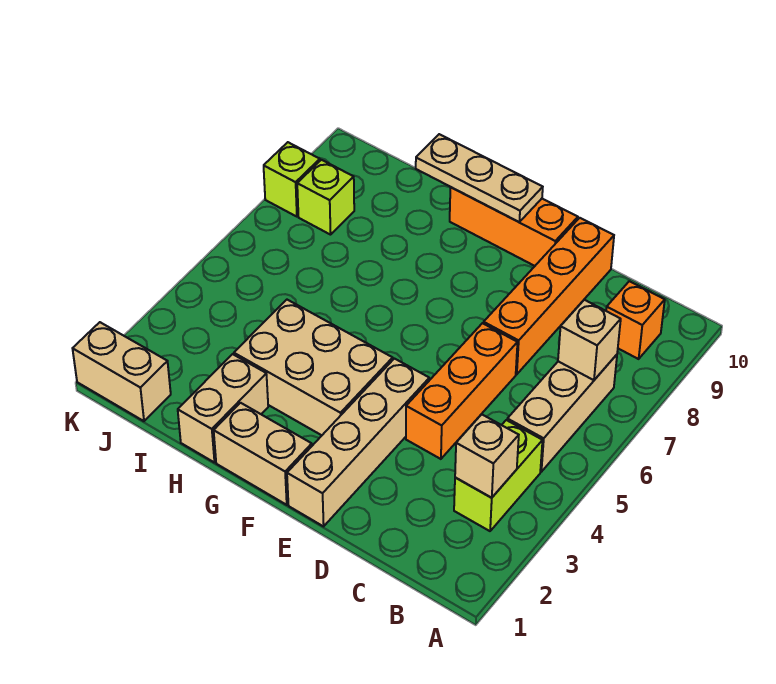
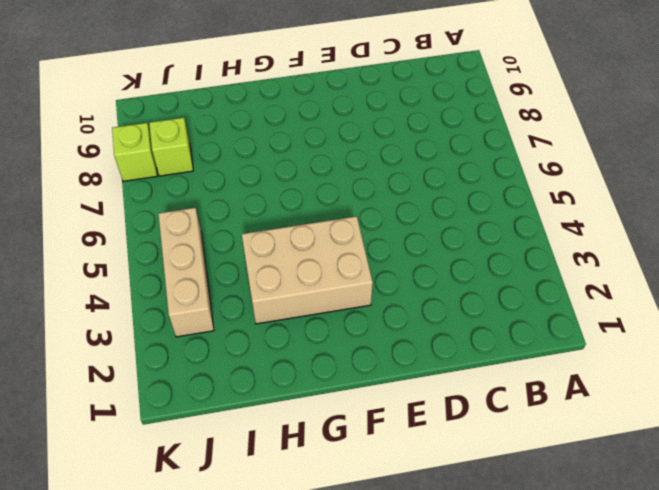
tan brick J3:J5 level 1 -> tan brick B5:B7 level 1
none -> lime brick B3:B4 level 1
none -> orange brick B9 level 1
none -> orange brick D4:D6 level 1

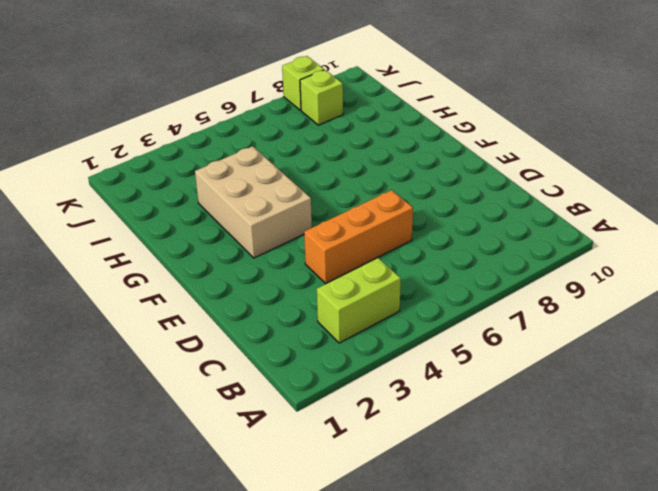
none -> tan brick B5:B7 level 1
none -> orange brick B9 level 1
none -> orange brick D7:D10 level 1

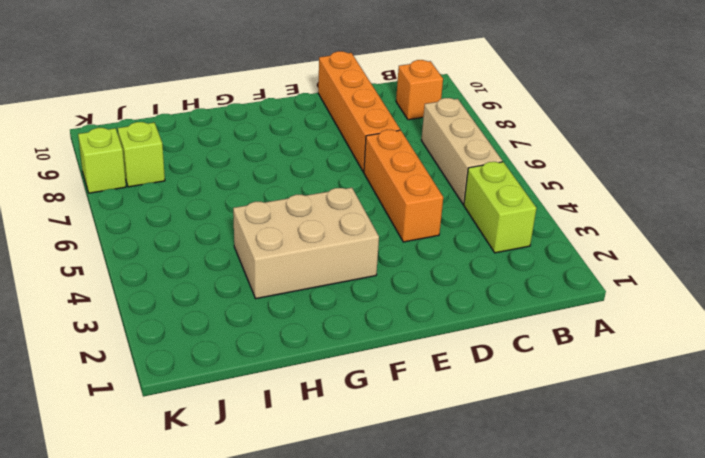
none -> tan brick E1:E4 level 1
none -> orange brick E10:G10 level 1
none -> tan brick F1:G1 level 1

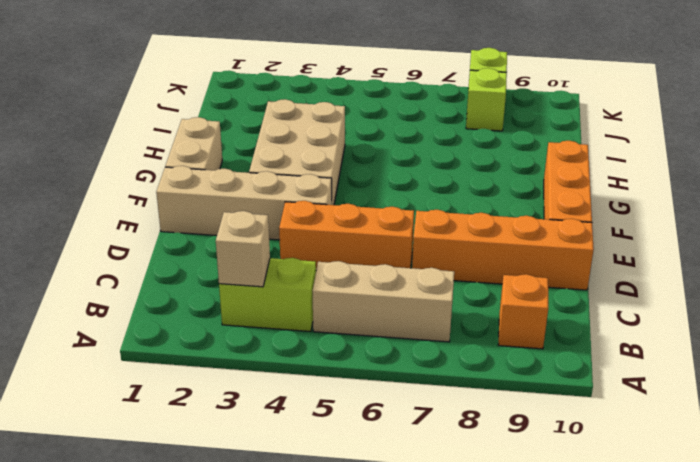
none -> tan brick H1:H2 level 1
none -> tan brick J1:K1 level 1
none -> tan brick B7 level 2

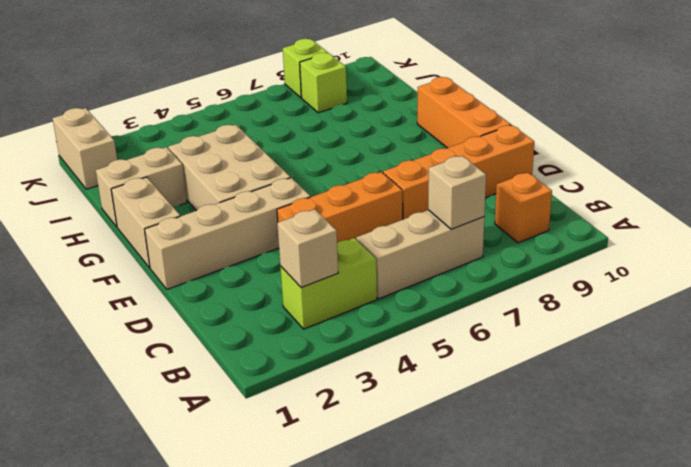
none -> tan plate F10:H10 level 2

